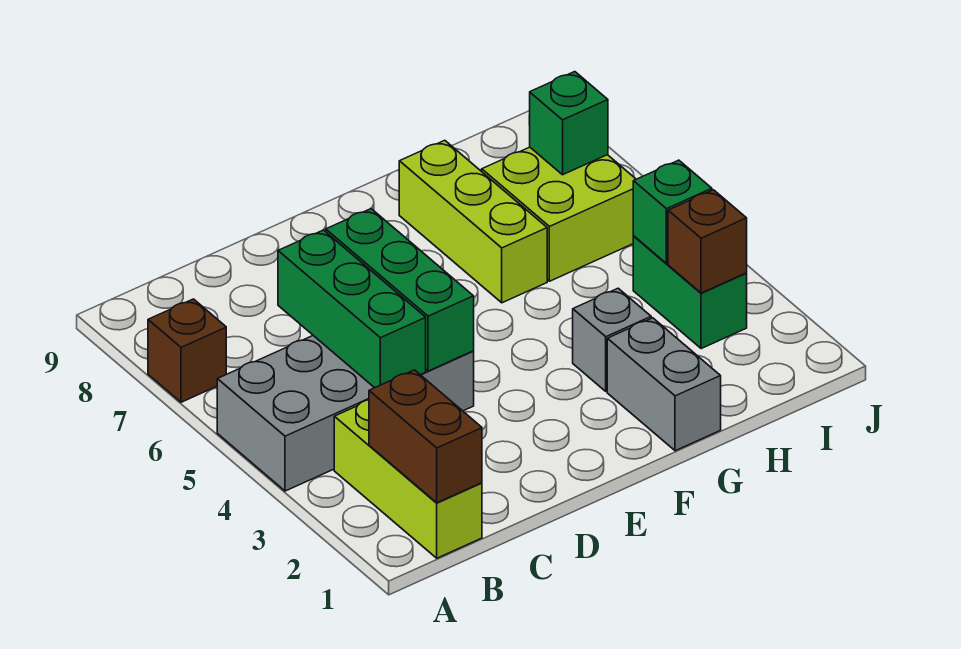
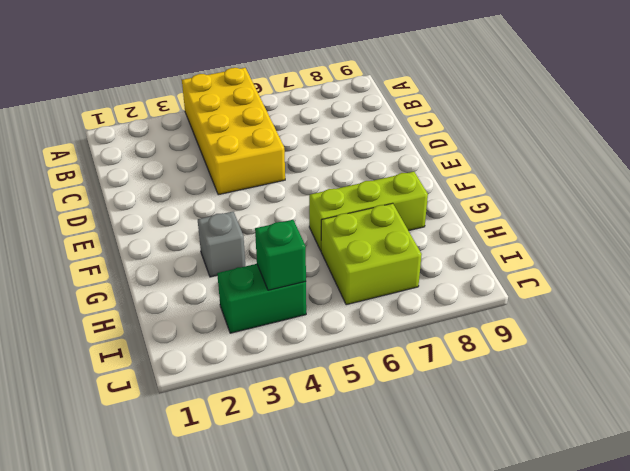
yellow brick A4:D5 level 1 -> grey brick A4:D5 level 1
none -> brown brick A7 level 1
none -> lime brick B1:B3 level 1
none -> grey brick G1:G2 level 1

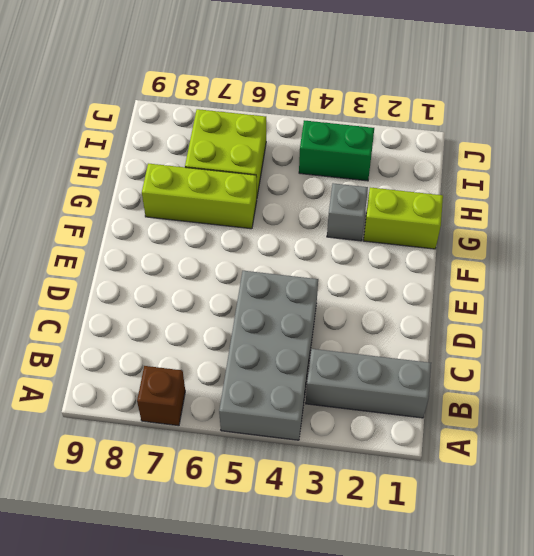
grey brick B1:B3 level 1 -> lime brick B1:B3 level 1
lime brick G1:G2 level 1 -> grey brick G1:G2 level 1
none -> brown brick B1:B2 level 2
none -> green brick C4:C6 level 2
none -> green brick D4:D6 level 2

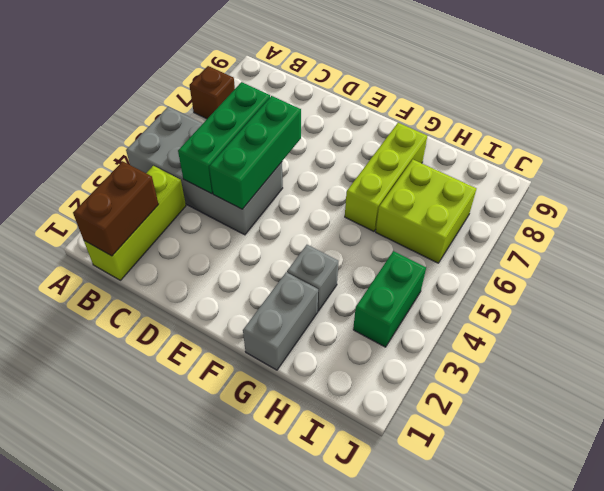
none -> brown brick I3 level 2
none -> green brick I4 level 2
none -> green brick I7 level 2

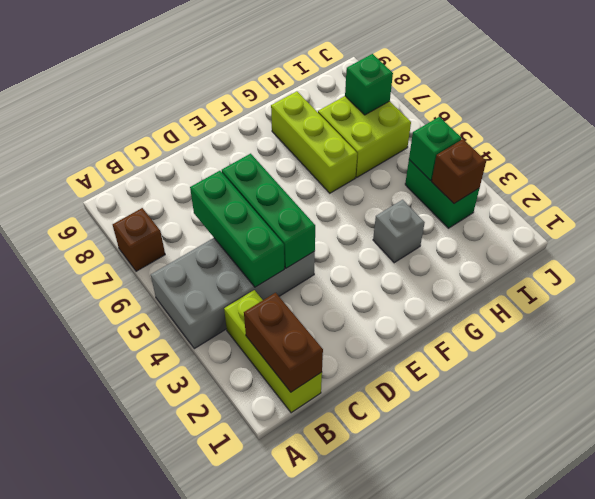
none -> grey brick G1:G2 level 1

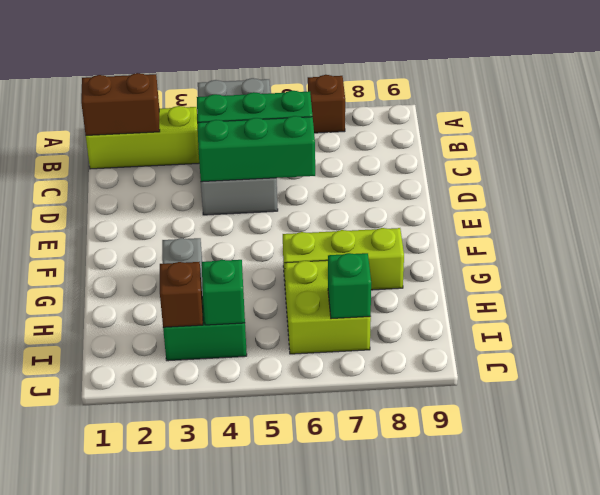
none -> grey brick G1:G2 level 1

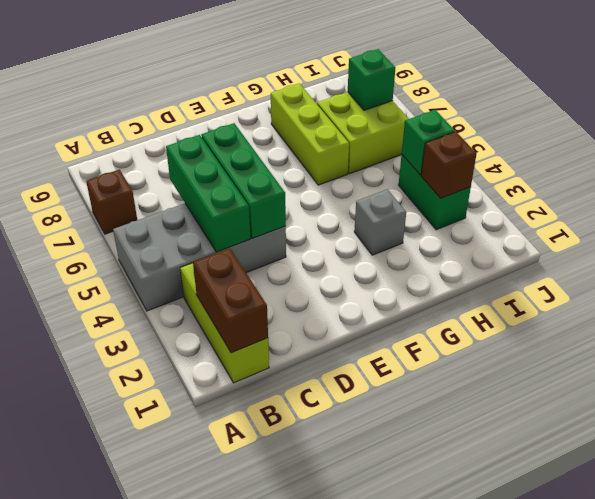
none -> grey brick G1:G2 level 1

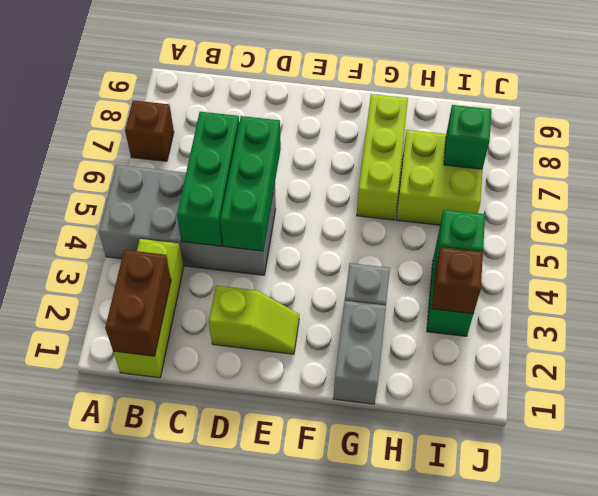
lime slope D2:E2 level 1 top D -> none

